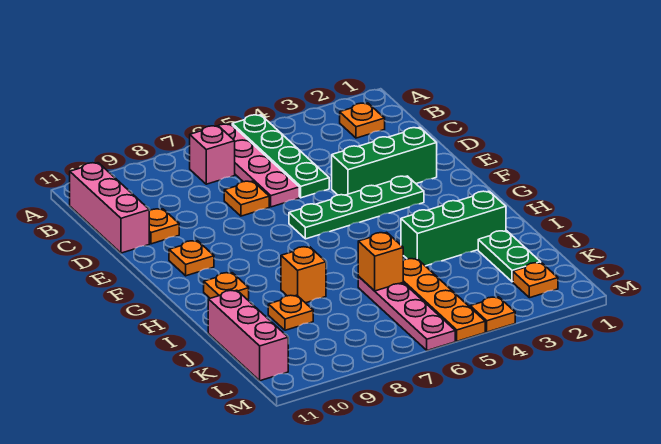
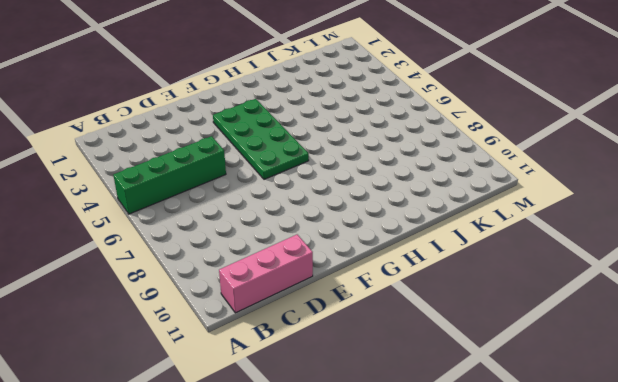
green brick A5:D5 level 1 -> green plate A5:D5 level 1
green plate F3:G6 level 1 -> green plate F3:F6 level 1
none -> pink plate A6:D6 level 1
none -> orange plate B2 level 1
none -> pink brick B7 level 1

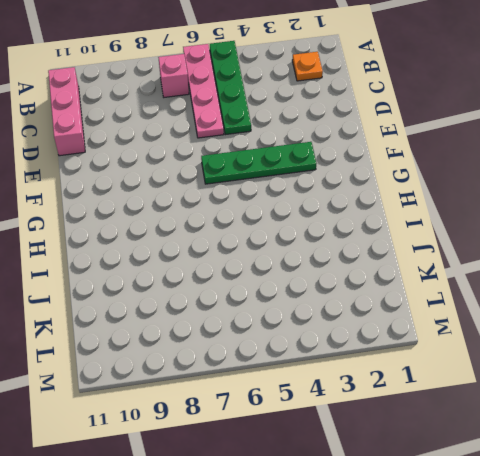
none -> orange plate D7 level 1
none -> orange plate D10 level 1
none -> green brick E2:E4 level 1

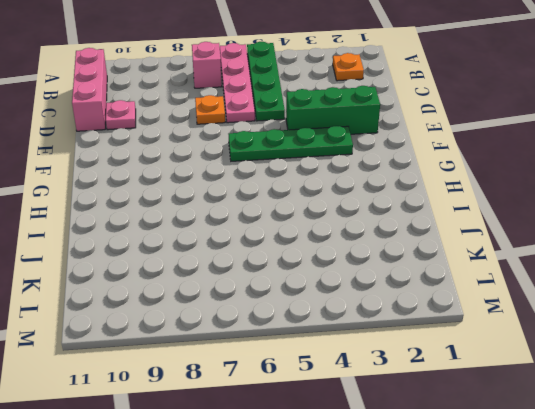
pink plate D10 level 1 -> orange plate D10 level 1
none -> orange plate F10 level 1
none -> orange plate H10 level 1
none -> green brick I2:I4 level 1

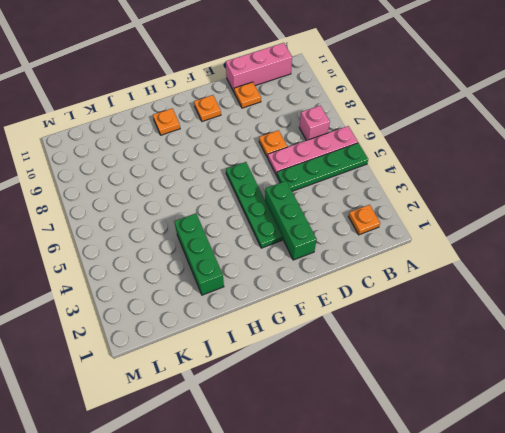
none -> orange brick I8 level 1
none -> green plate J2:K2 level 1
none -> orange plate J5:M5 level 1

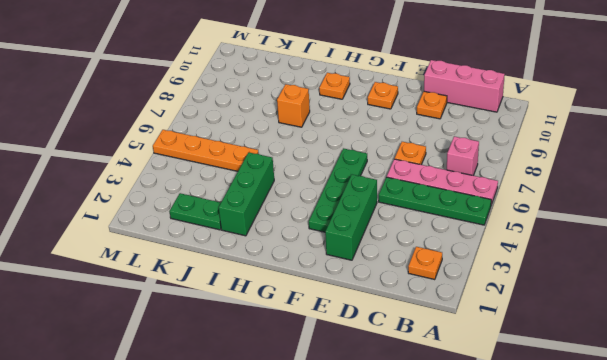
none -> pink plate J6:M6 level 1
none -> orange plate J9 level 1
none -> pink brick J11:L11 level 1

